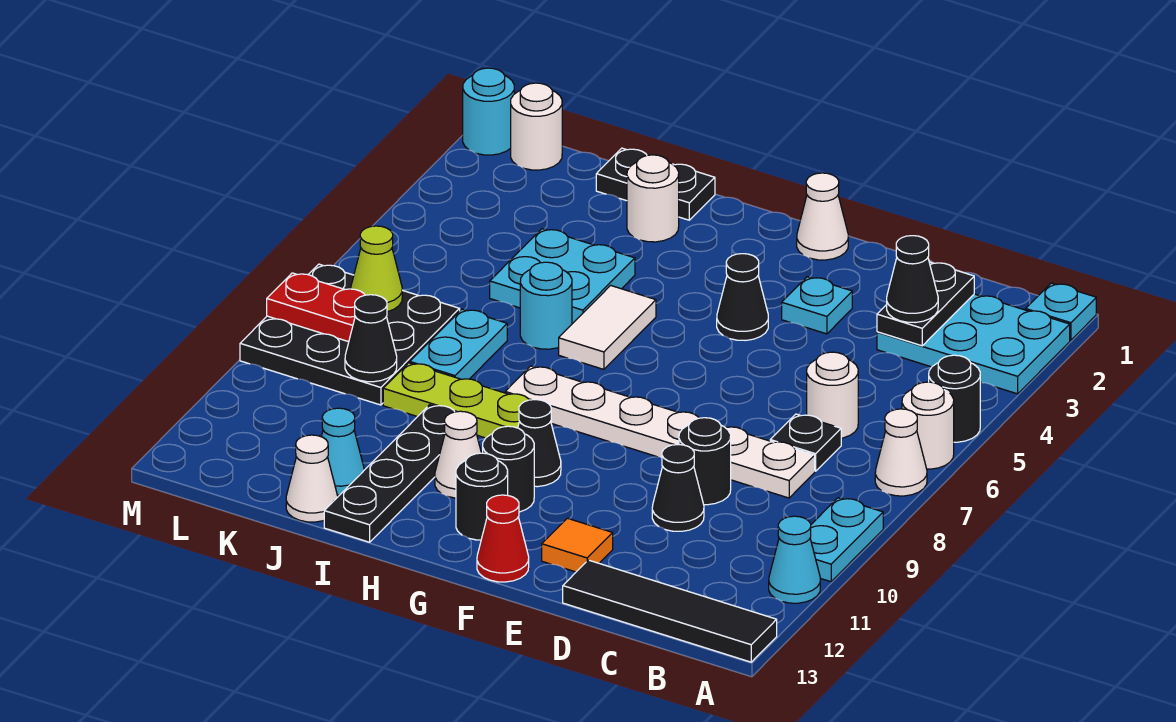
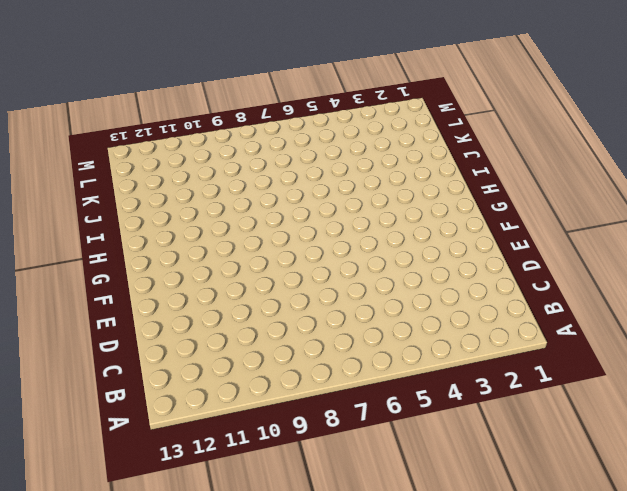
none -> cyan plate A1 level 1
none -> cyan plate A2:C3 level 1
none -> black round brick A5 level 1
none -> white round brick A6 level 1

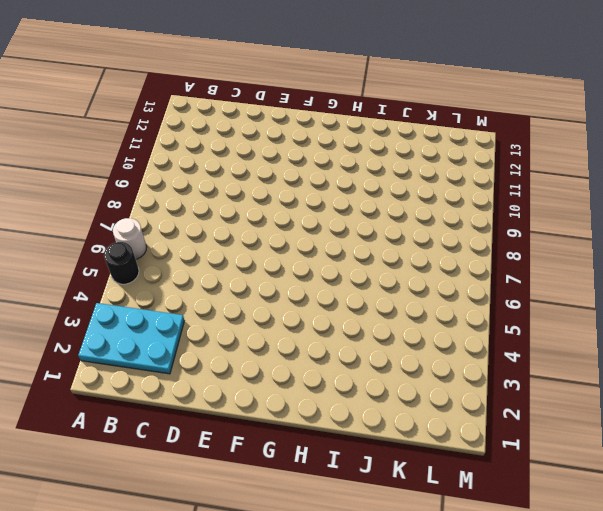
none -> cyan plate A1 level 1
none -> white cone A7 level 1
none -> cyan plate A9:A10 level 1
none -> cyan cone A11 level 1

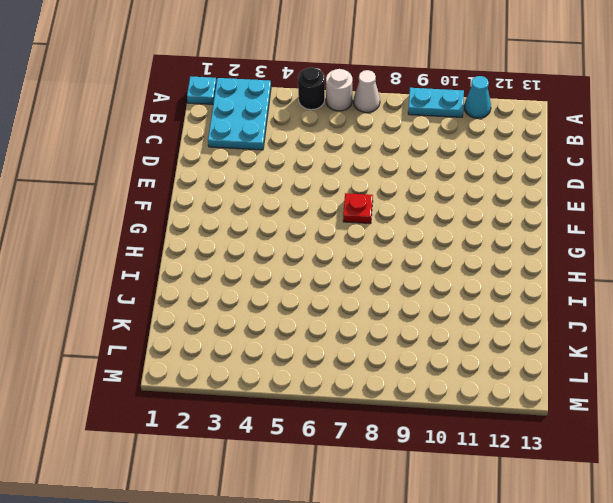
red plate F7 level 1 -> none
none -> black tile A13:D13 level 1
none -> white round brick C6 level 1
none -> black plate C7 level 1
none -> white plate C8:H8 level 1

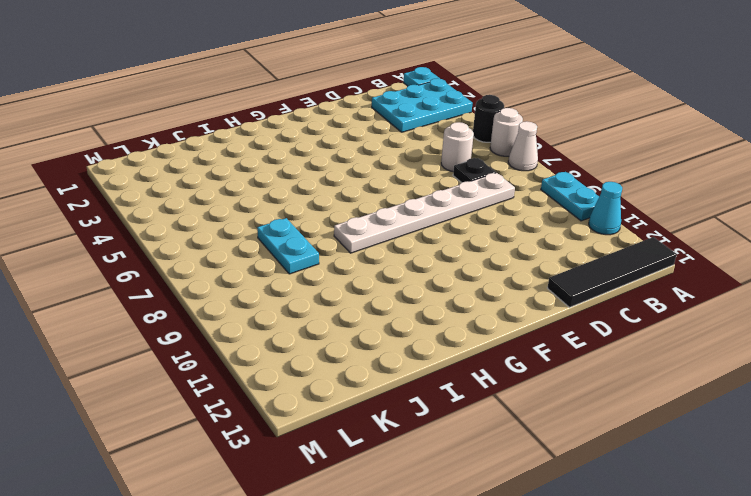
none -> black round brick D9 level 1
none -> black cone D10 level 1
none -> cyan plate E3 level 1
none -> orange tile E12 level 1

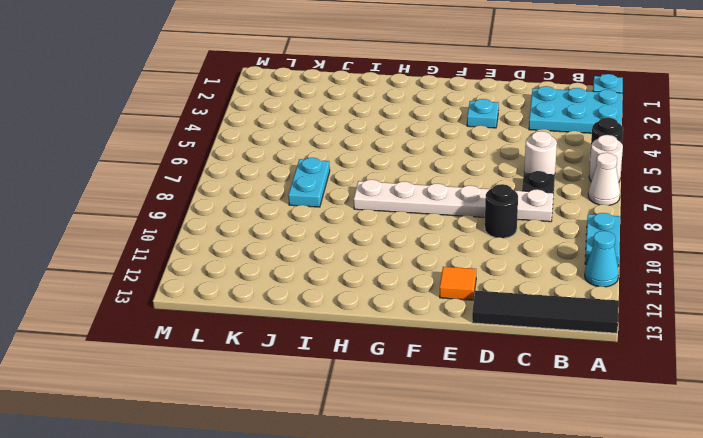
none -> black cone D10 level 1
none -> white cone F1 level 1
none -> black cone F4 level 1
none -> red cone F13 level 1

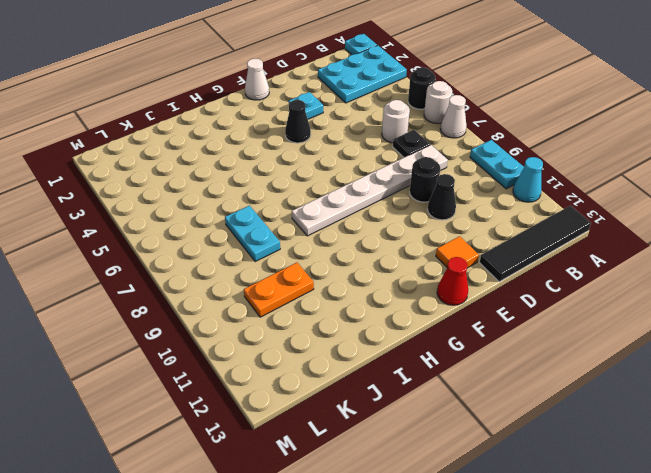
orange plate J10:K10 level 1 -> none
none -> black cone G10 level 1
none -> black round brick G11 level 1
none -> black round brick G12 level 1
none -> white tile H5:H6 level 1

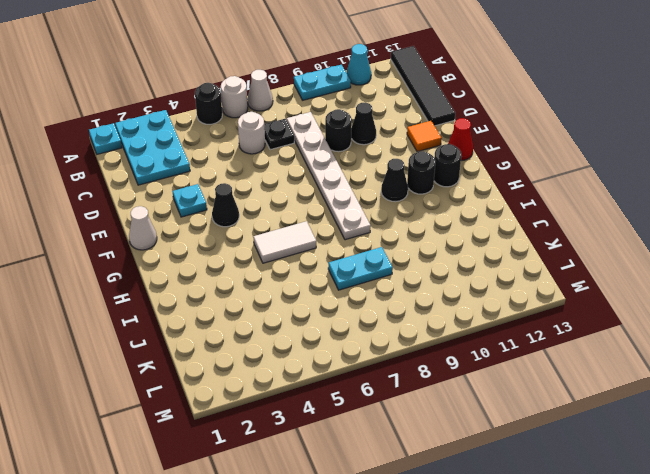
none -> lime plate H9:J9 level 1
none -> white cone H11 level 1
none -> black plate I1:J1 level 1
none -> white round brick I2 level 1

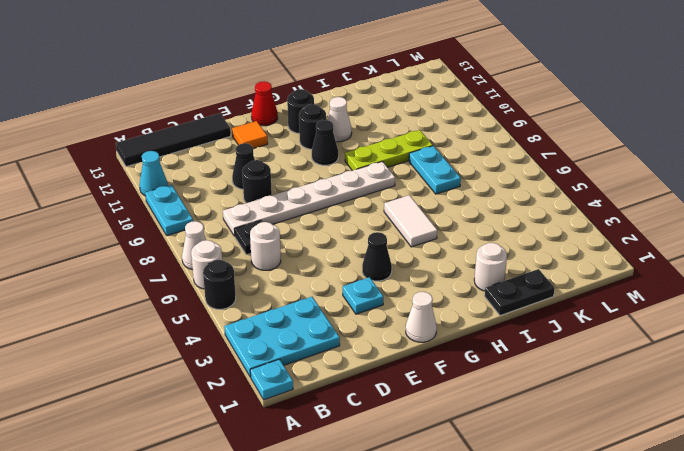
none -> cyan plate I4:J5 level 1
none -> cyan round brick I6 level 1
none -> black plate I10:I13 level 1
none -> cyan cone J12 level 1

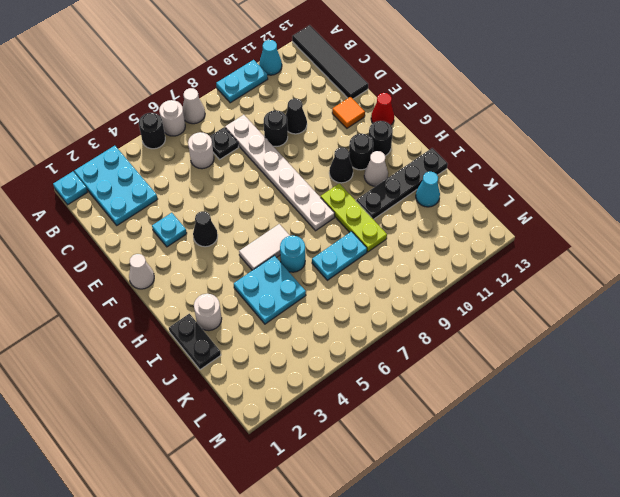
none -> white cone J13 level 1
none -> black plate K7:M9 level 1
none -> white round brick L1 level 1
none -> cyan round brick M1 level 1

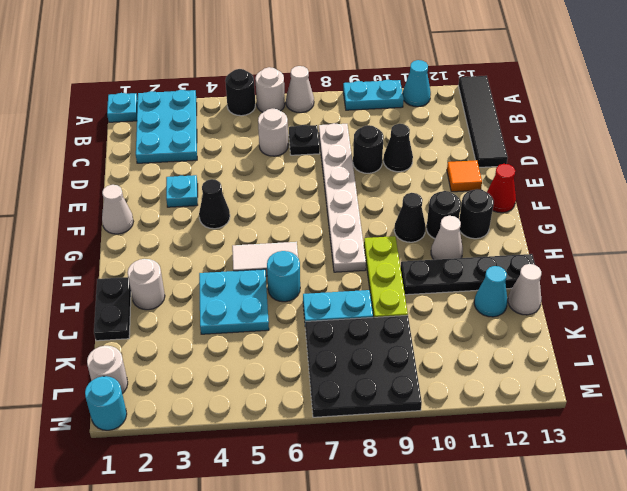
none -> black plate C2:C3 level 2
none -> black cone K9 level 2
none -> lime cone L7 level 2
none -> red plate L8:M8 level 2

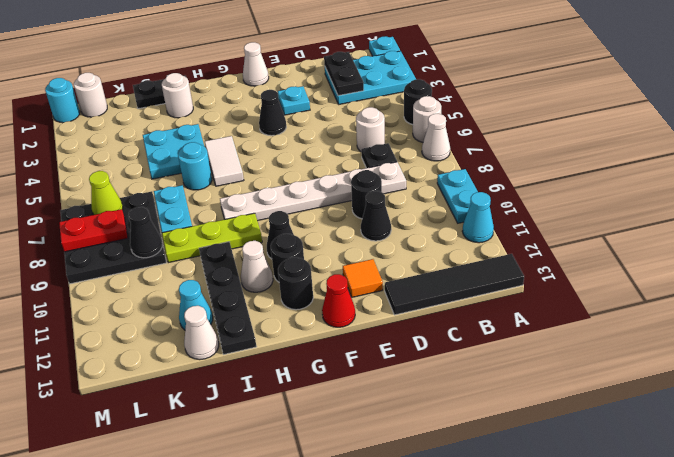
none -> black cone C3 level 3

